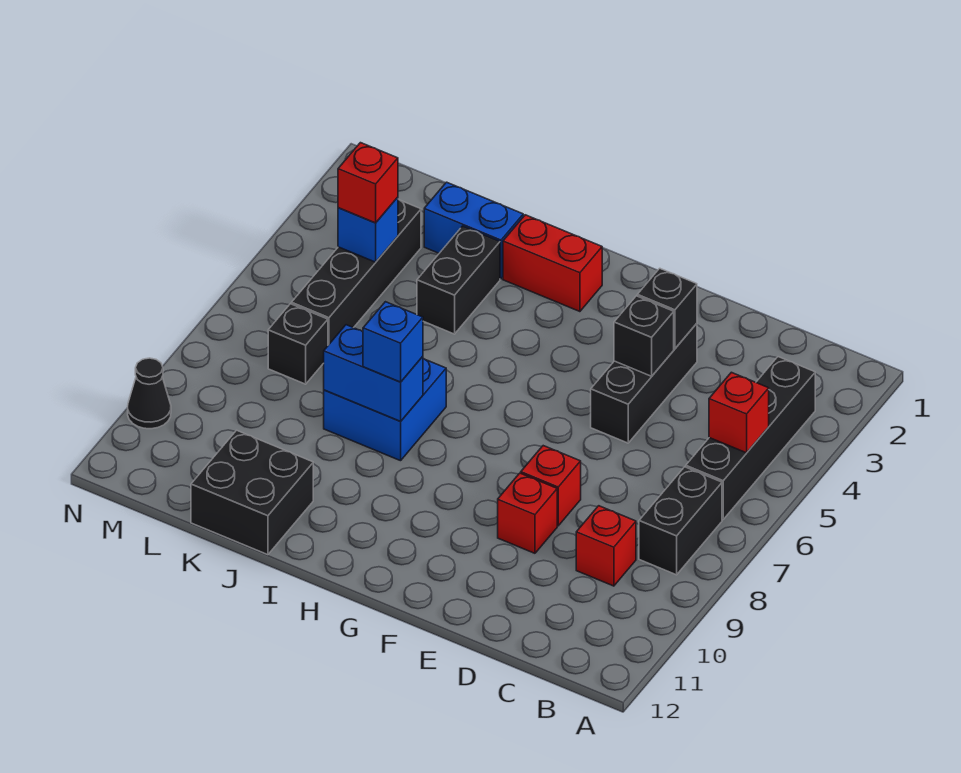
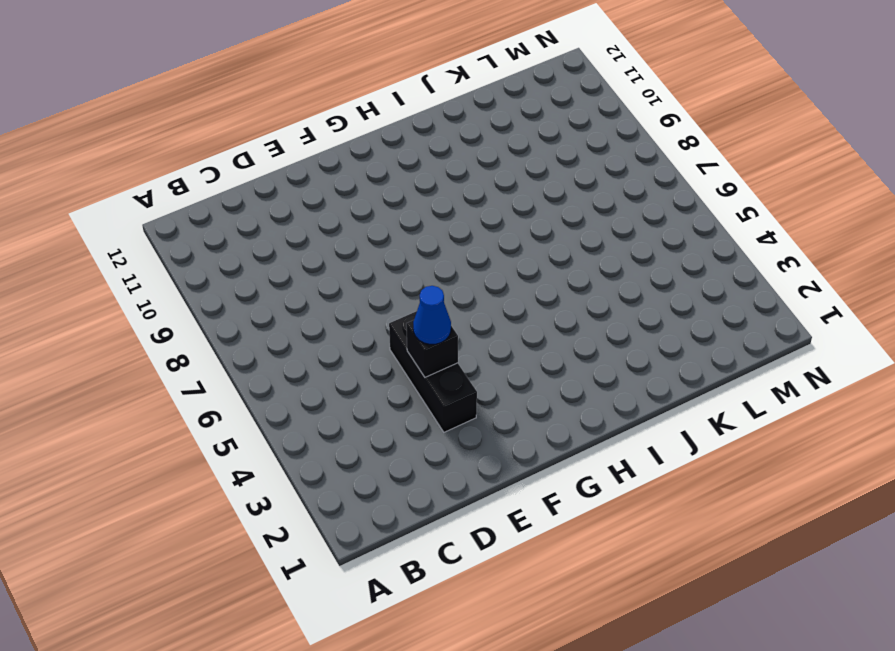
blue cone E4 level 3 -> none
none -> black brick B3:B6 level 1
none -> black brick B7:B8 level 1
none -> red brick C9 level 1

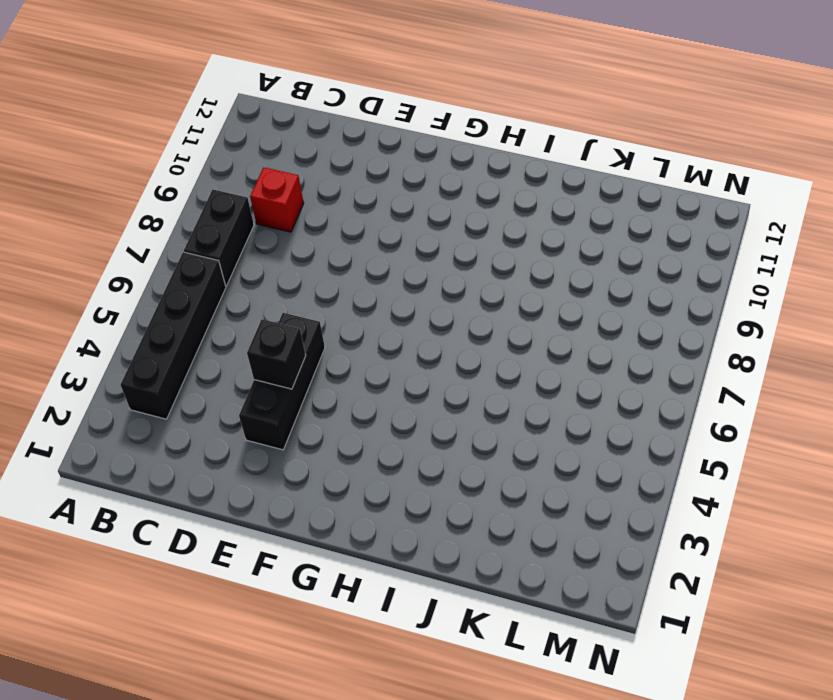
none -> red brick E8 level 1
none -> red brick E9 level 1
none -> red brick H2:I2 level 1

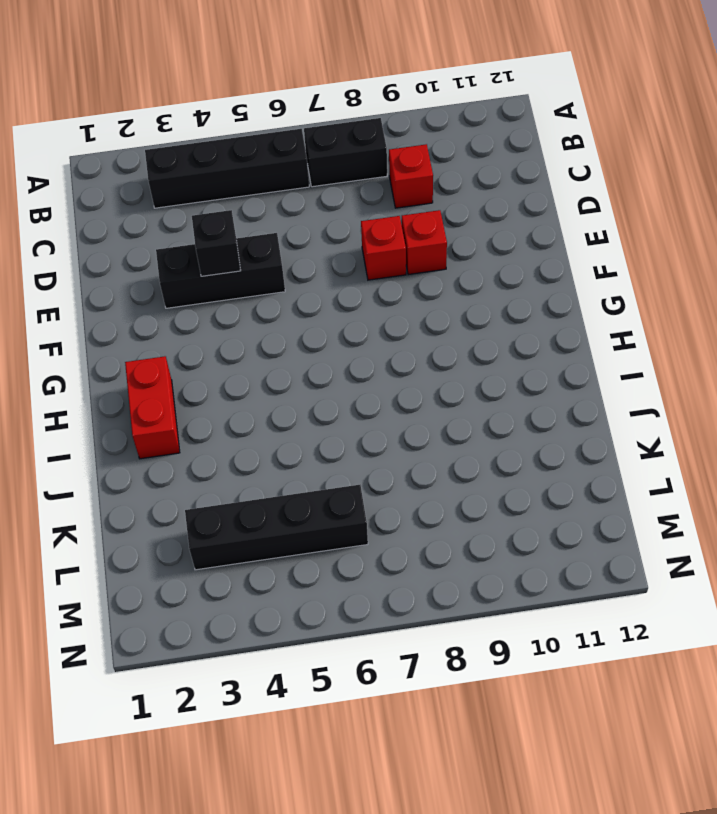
none -> blue brick I7:J8 level 1
none -> blue brick J2:K2 level 1
none -> black brick J3:J4 level 1

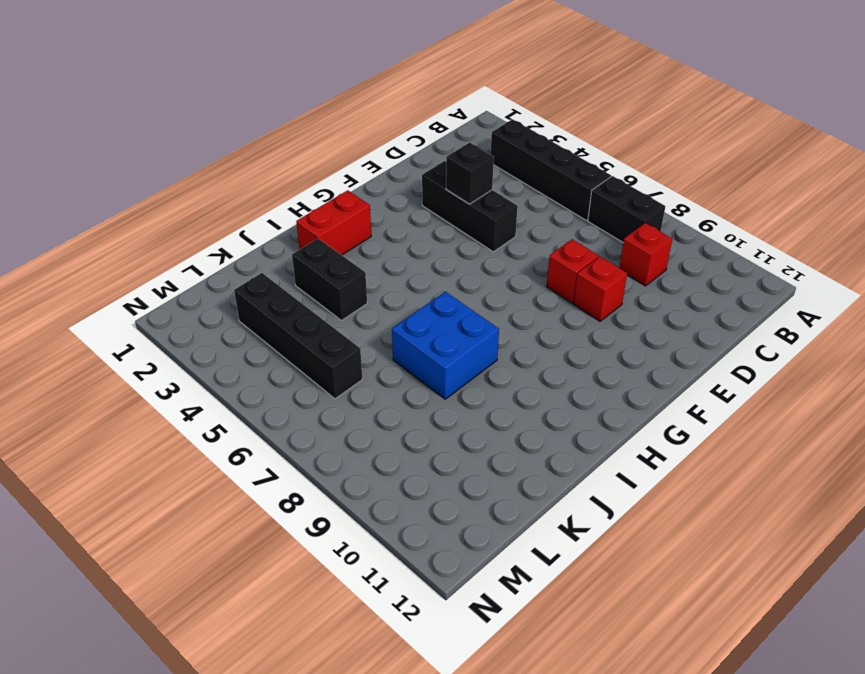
none -> blue brick J2:K2 level 1
none -> black brick J11:K12 level 1
none -> black brick L7 level 1

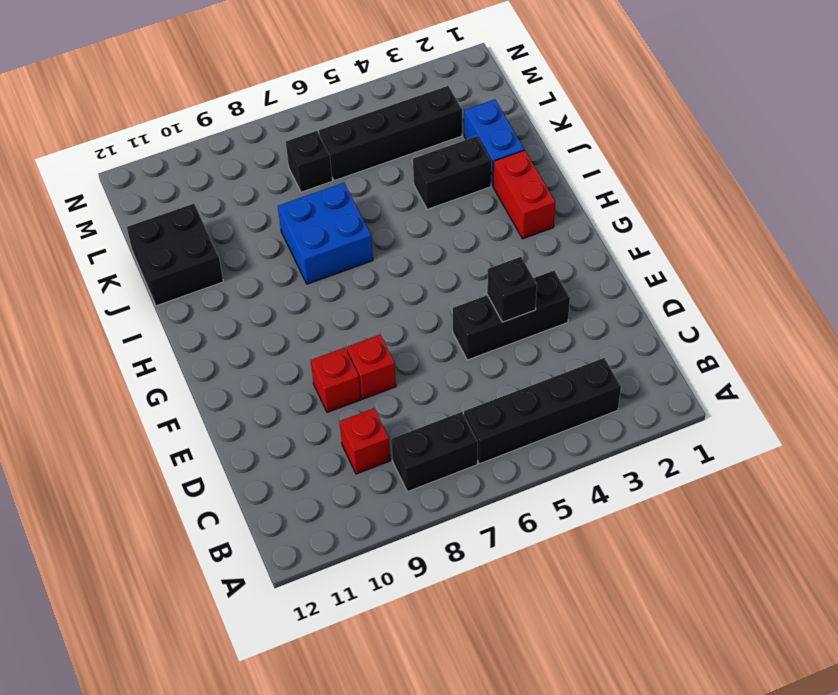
none -> black cone N10 level 1
none -> red brick B5 level 2
none -> black brick E3 level 2

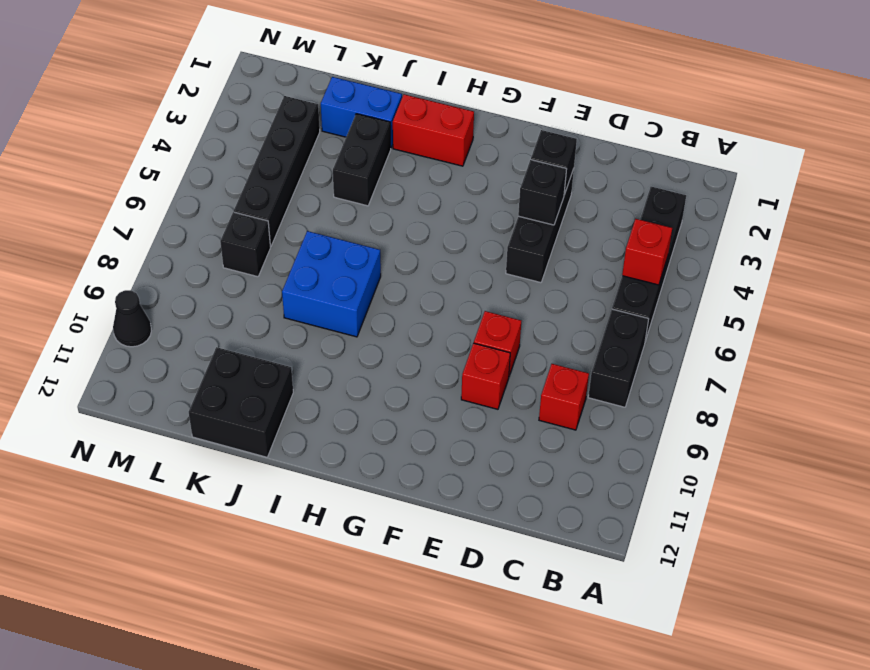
none -> blue brick I8:J8 level 2
none -> blue brick L4 level 2
none -> blue brick I8 level 3

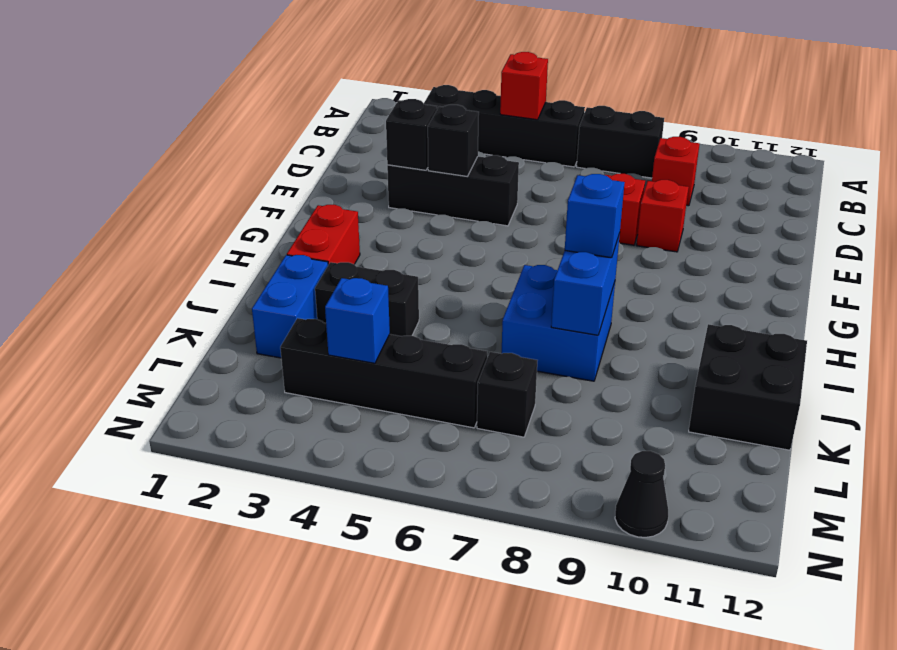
none -> red brick L4 level 3

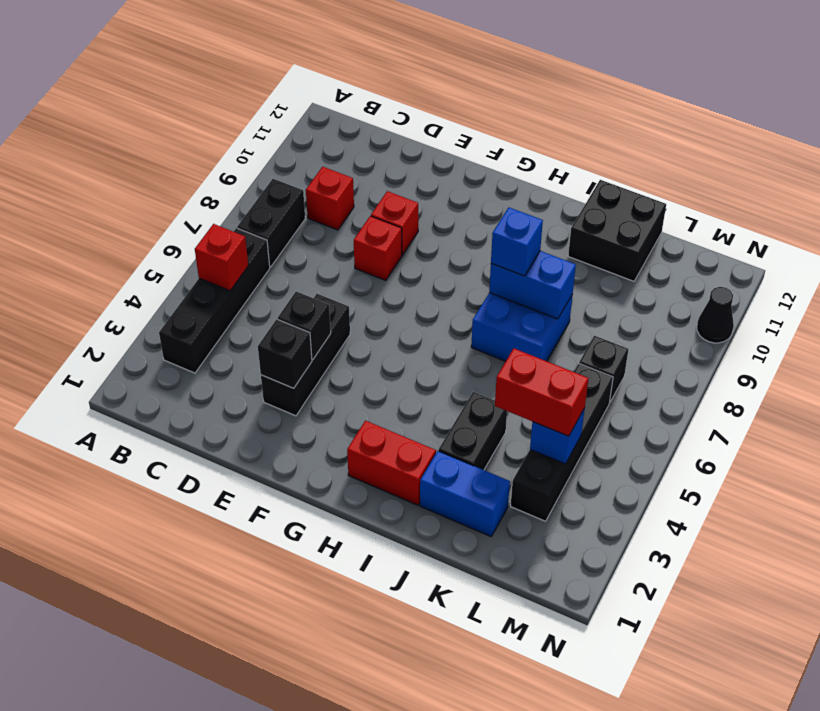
red brick K4:L4 level 3 -> red brick L4 level 3

